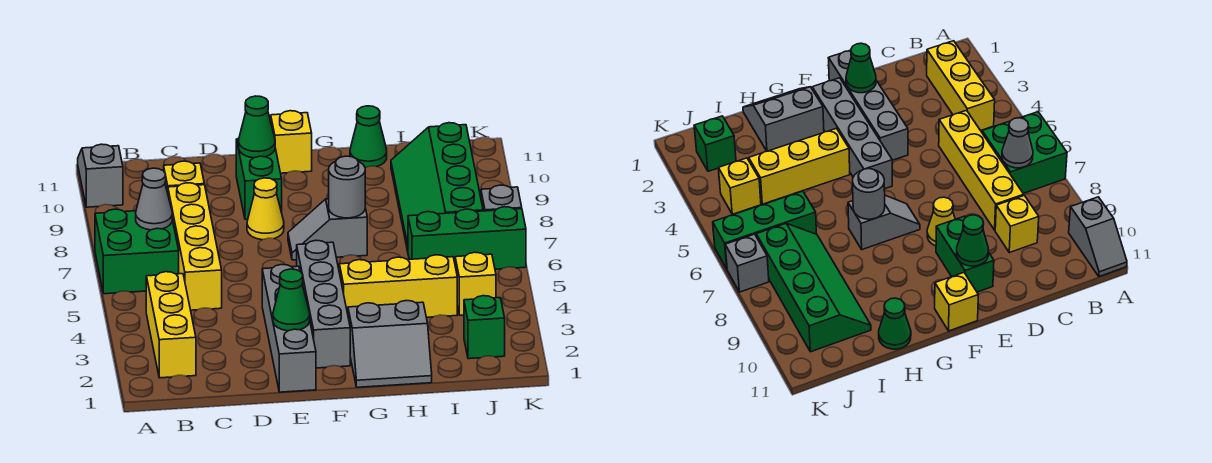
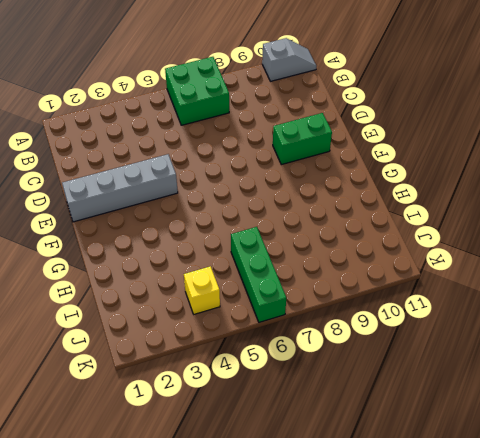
none -> yellow brick B2:B4 level 1
none -> yellow brick C5:C8 level 1
none -> yellow brick C9 level 1

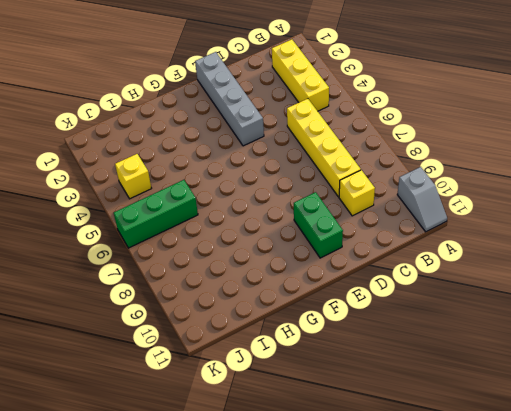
none -> green brick A6:B7 level 1
none -> yellow cone E8 level 1
none -> grey brick F2:F5 level 1

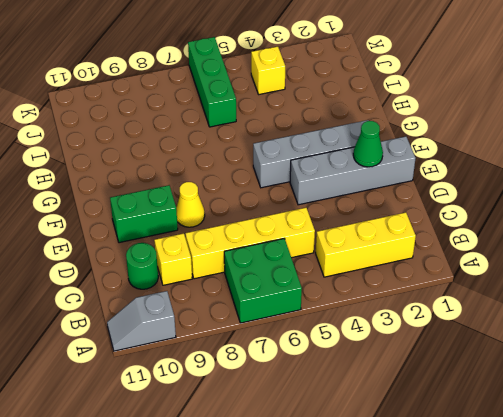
green round brick C10 level 1 -> none
none -> grey slope F7:G7 level 1 top G
none -> yellow brick F11 level 1
none -> grey slope G1:H2 level 1 top 2

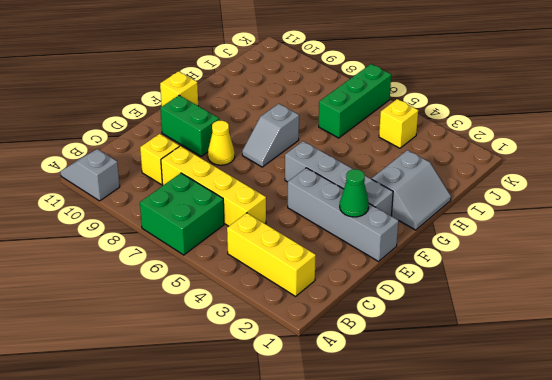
none -> yellow brick G4:I4 level 1
none -> green cone H11 level 1
none -> green slope I7:J10 level 1 top J

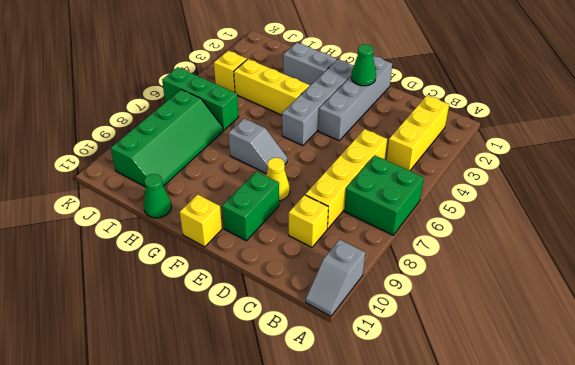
none -> green brick J2 level 1
none -> grey brick K7 level 1
none -> grey cone B7 level 2

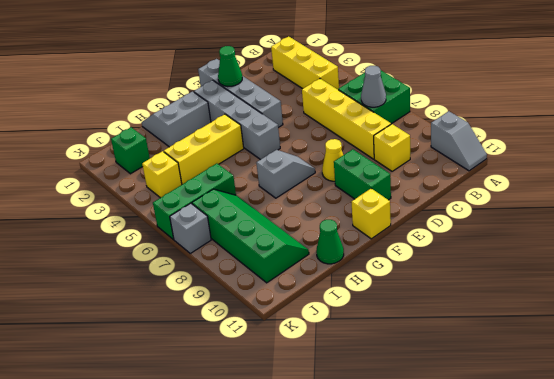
none -> green cone E10 level 2
none -> grey round brick G7 level 2

